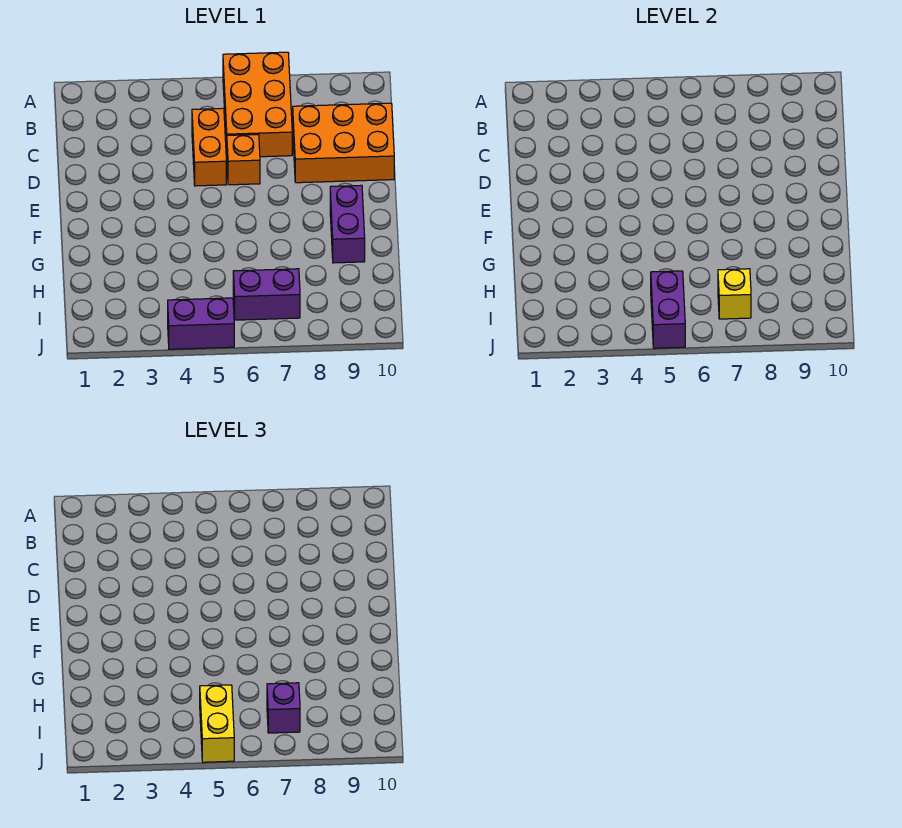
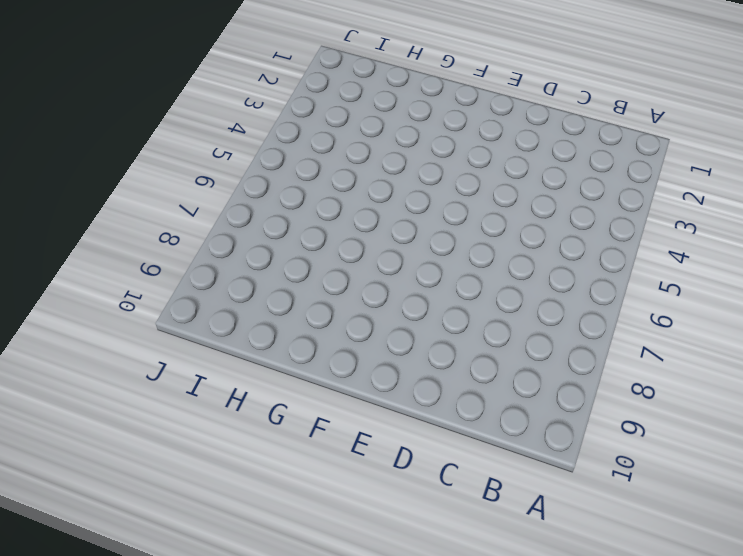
none -> orange brick A6:C7 level 1
none -> orange brick C5:D5 level 1

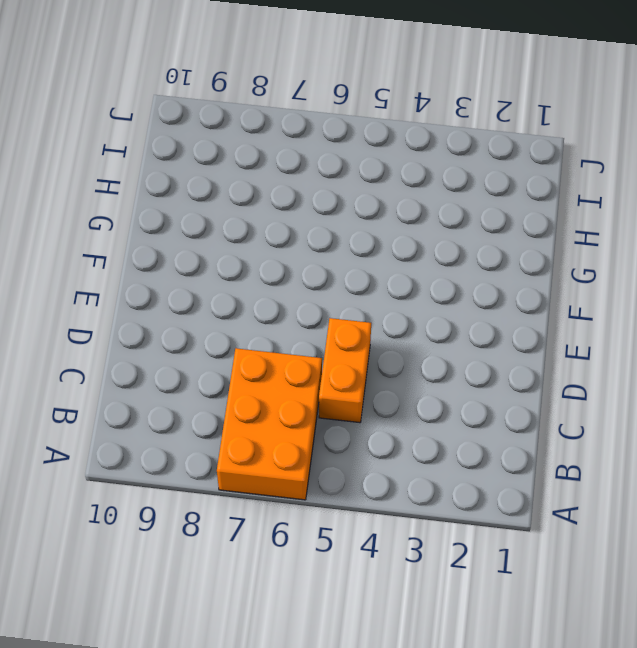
none -> orange brick C8:D10 level 1
none -> orange brick D6 level 1

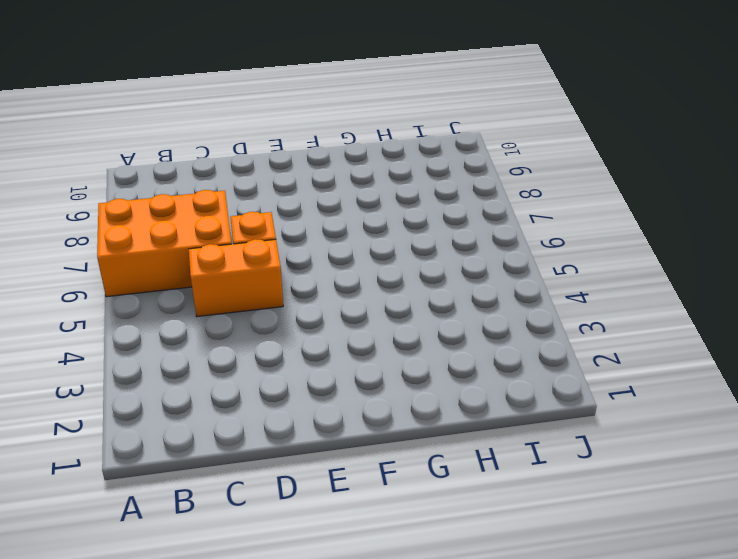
none -> orange brick C8:D10 level 1
none -> purple brick F9:G9 level 1

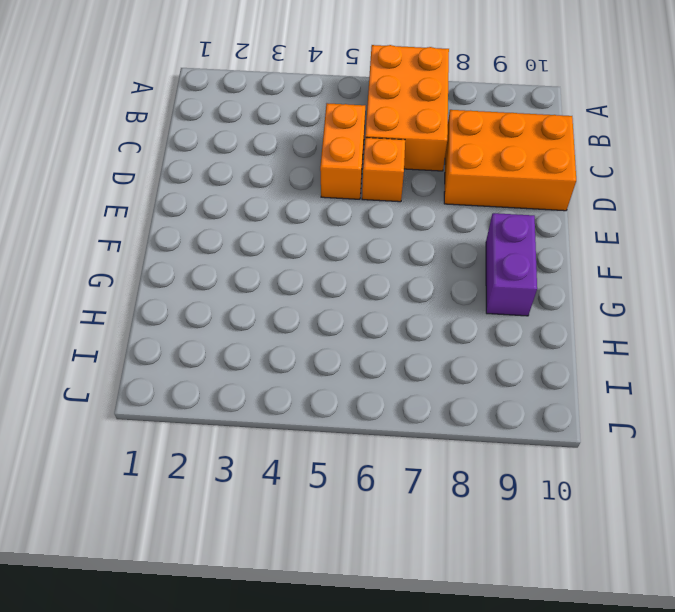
none -> purple brick I6:I7 level 1
none -> purple brick J4:J5 level 1

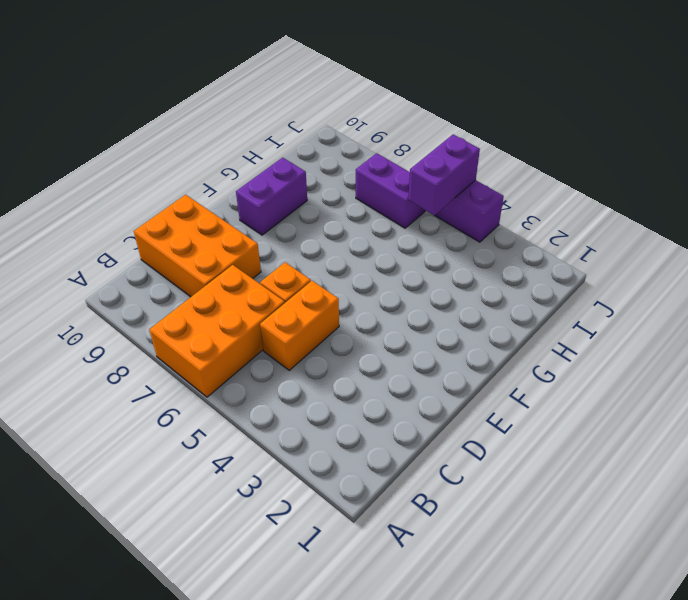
none -> yellow brick I7 level 2
none -> yellow brick I5:J5 level 3

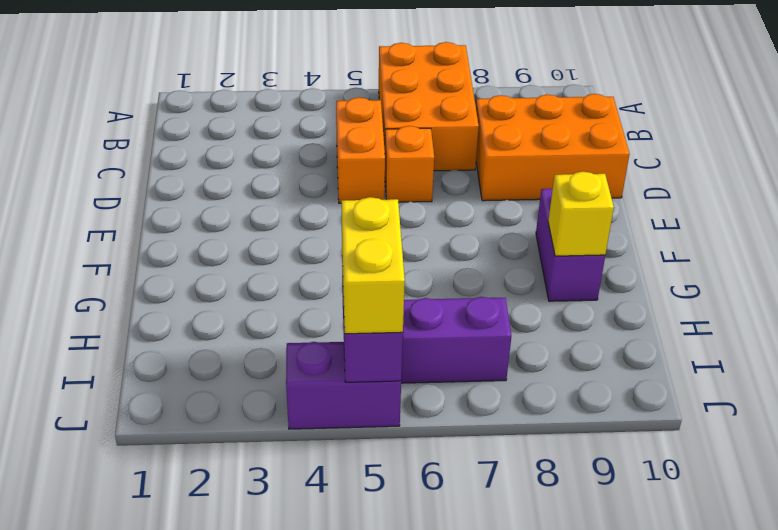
yellow brick G9 level 2 -> yellow brick I7 level 2
none -> purple brick I7 level 3

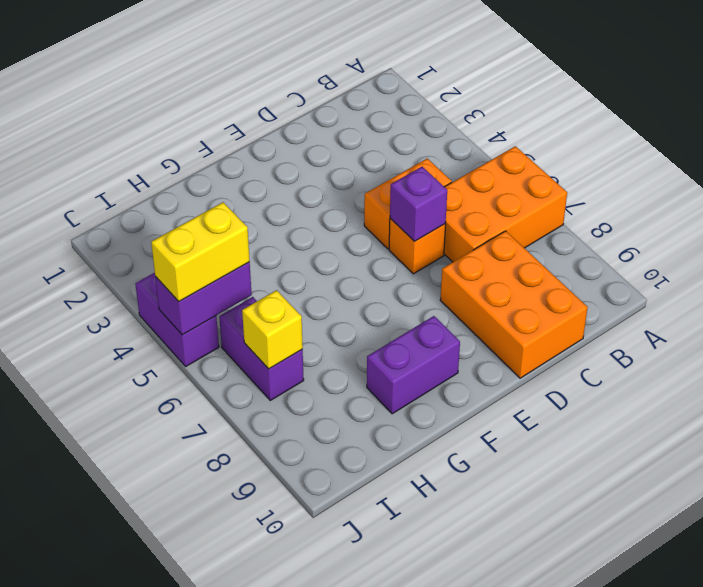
purple brick D6 level 2 -> purple brick I7 level 3

